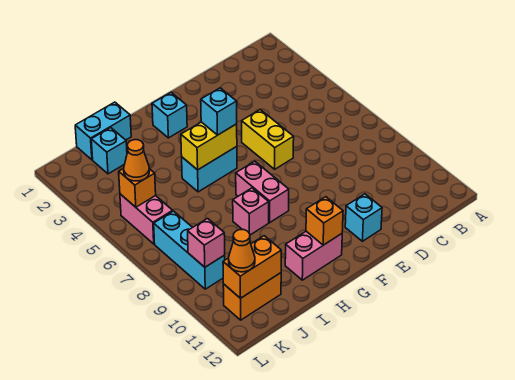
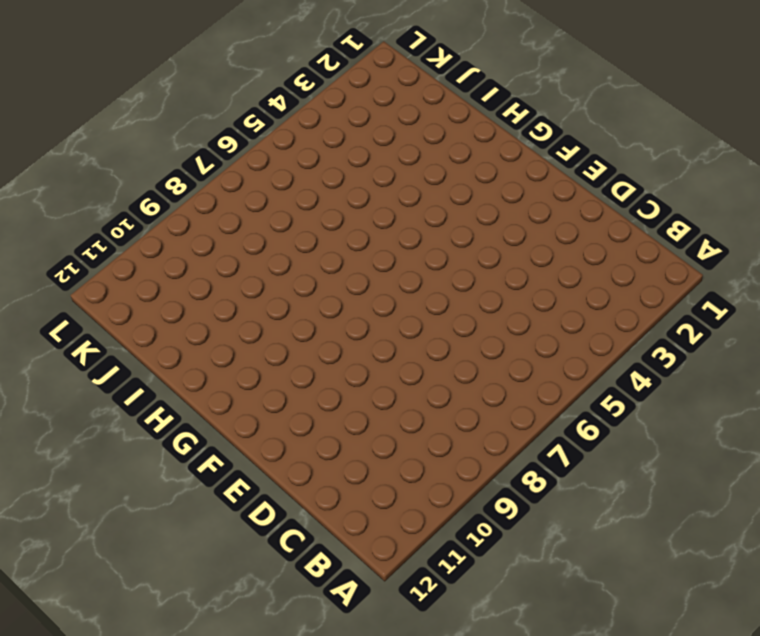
none -> yellow brick E5:E6 level 1
none -> cyan brick E11 level 1
none -> cyan brick G2 level 1

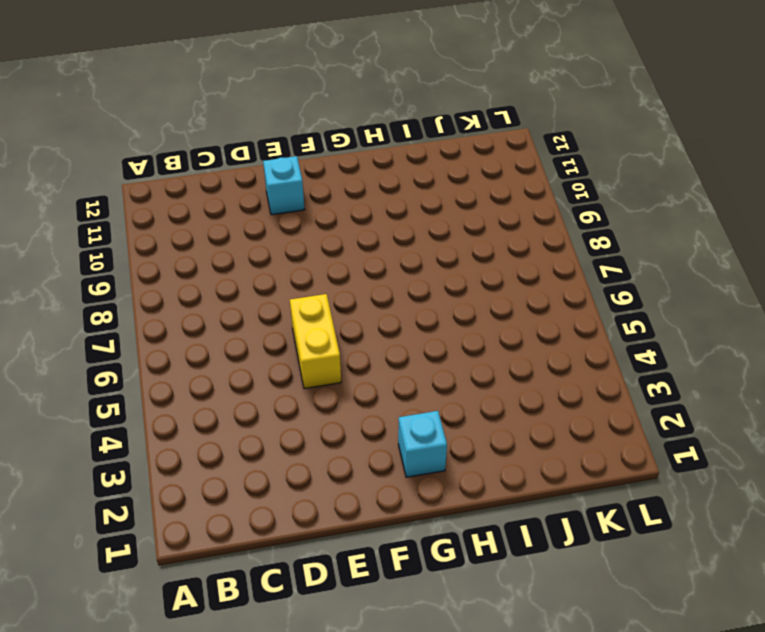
none -> cyan brick G5:H5 level 1
none -> pink brick G7:G8 level 1
none -> pink brick G11:H11 level 1

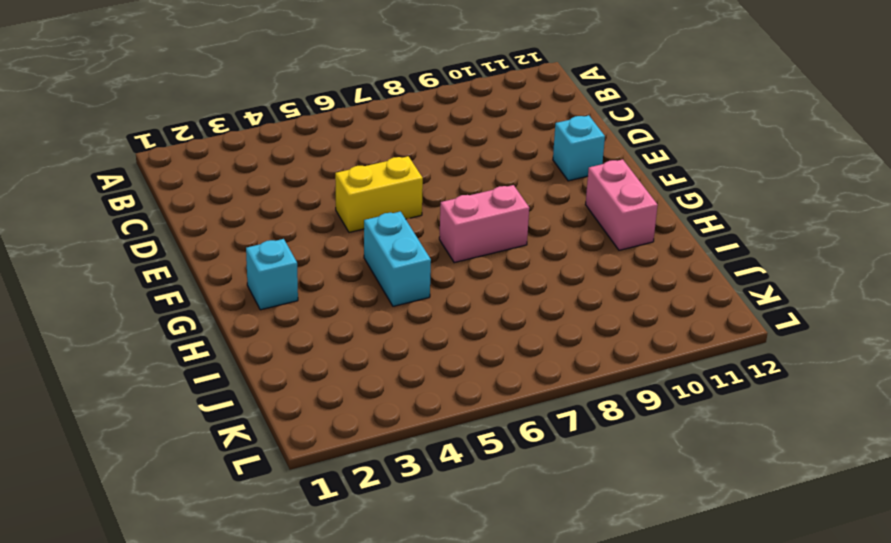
none -> pink brick H8 level 1
none -> cyan brick I1:J1 level 1
none -> cyan brick J2 level 1

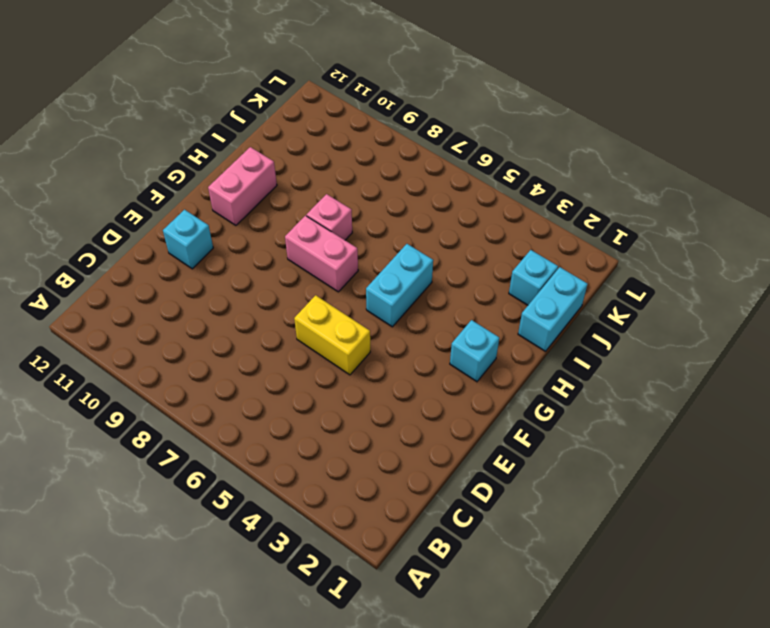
none -> orange brick J11:K11 level 1
none -> pink brick K5:K6 level 1
none -> cyan brick K7:K9 level 1

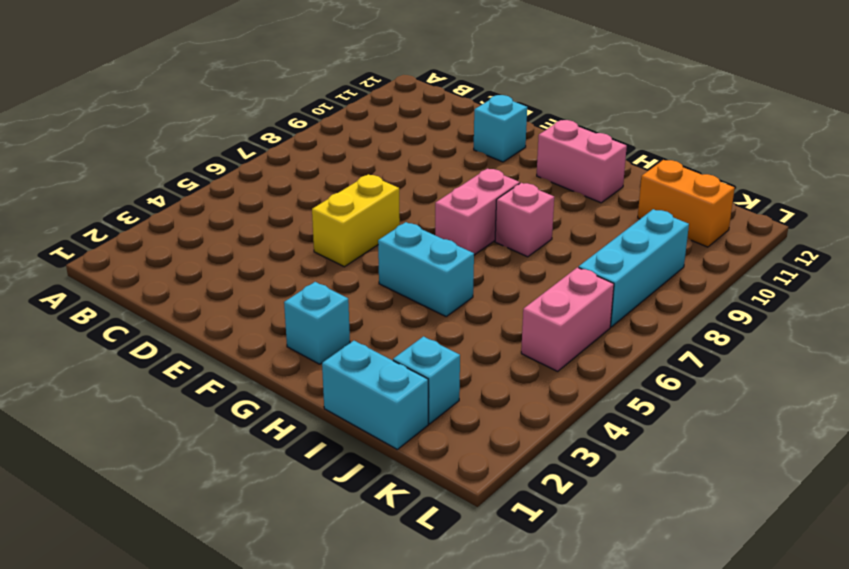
none -> yellow brick G5:H5 level 2
none -> orange brick G11 level 2
none -> orange brick J11:K11 level 2

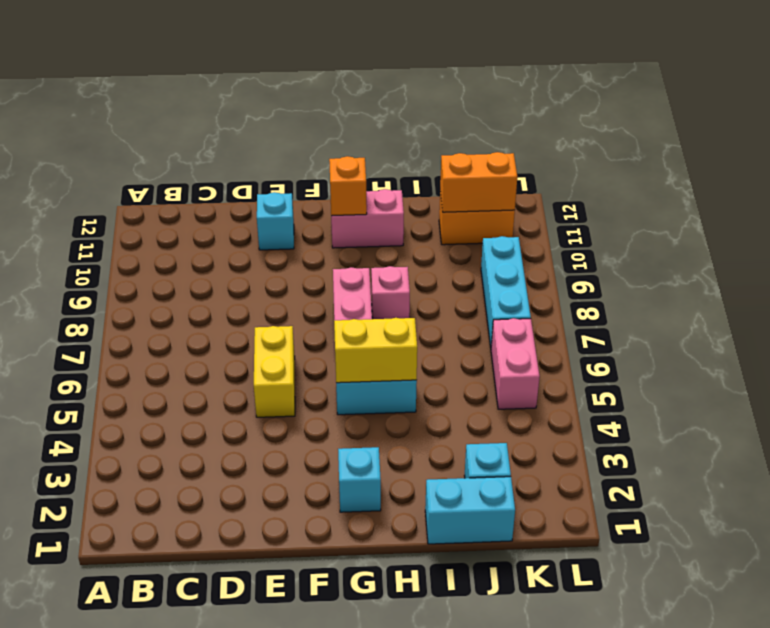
none -> orange brick K5 level 2
none -> pink brick K9 level 2
none -> cyan brick G5 level 3

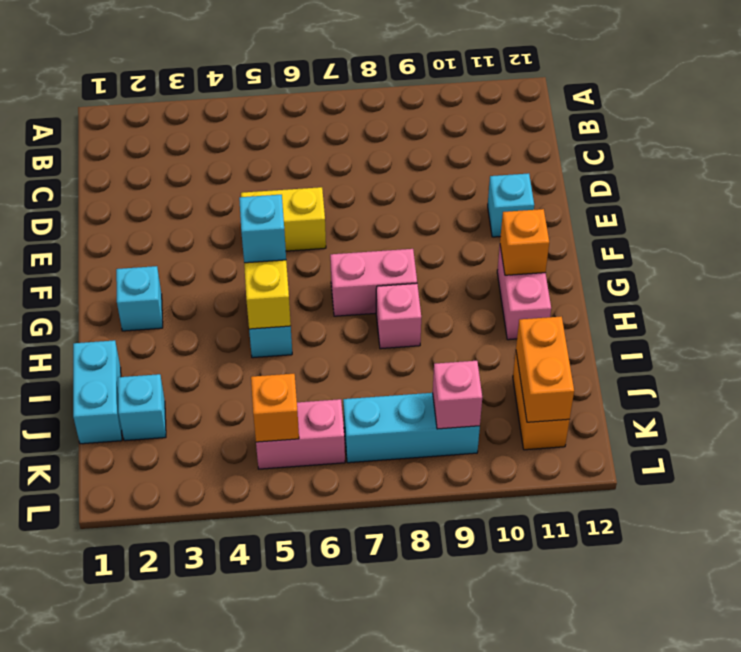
none -> orange cone K5 level 3
none -> orange cone K11 level 3

